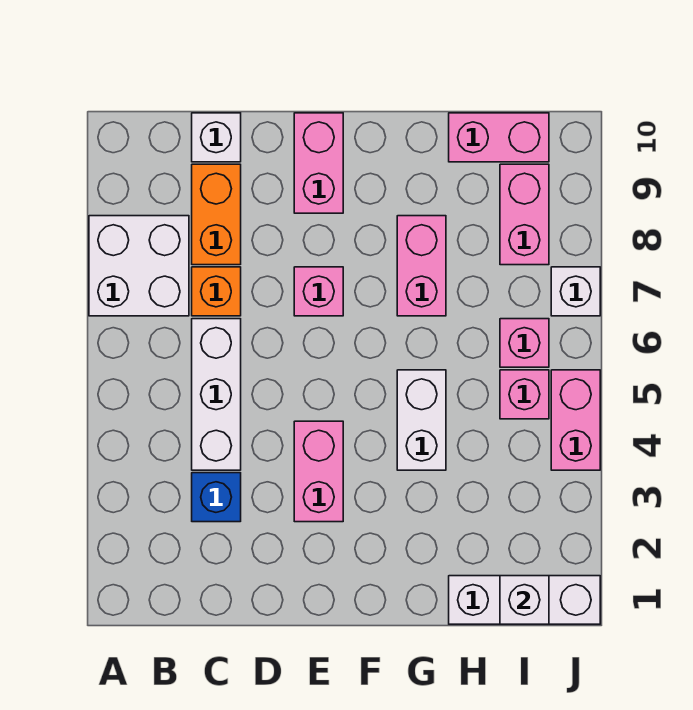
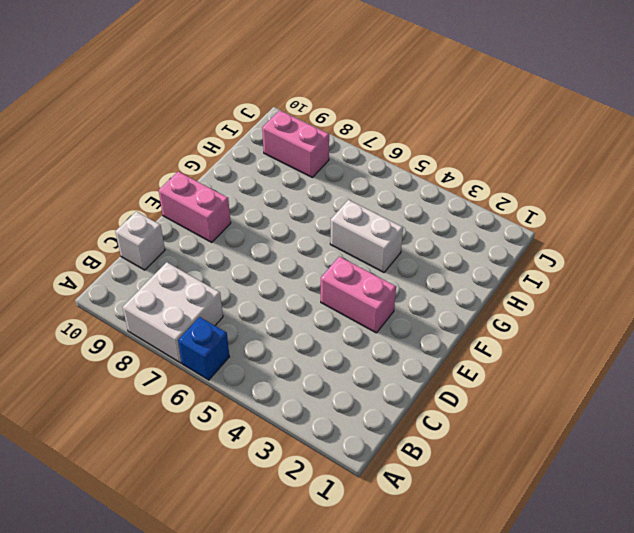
blue brick A6 level 1 -> blue brick C3 level 1
none -> white brick C4:C6 level 1
none -> orange brick C7 level 1
none -> orange brick C8:C9 level 1

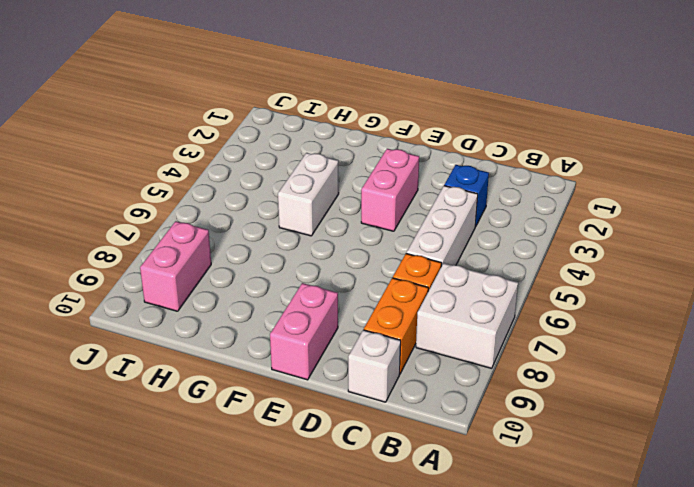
none -> pink brick E7 level 1
none -> pink brick G7:G8 level 1
none -> white brick H1:J1 level 1

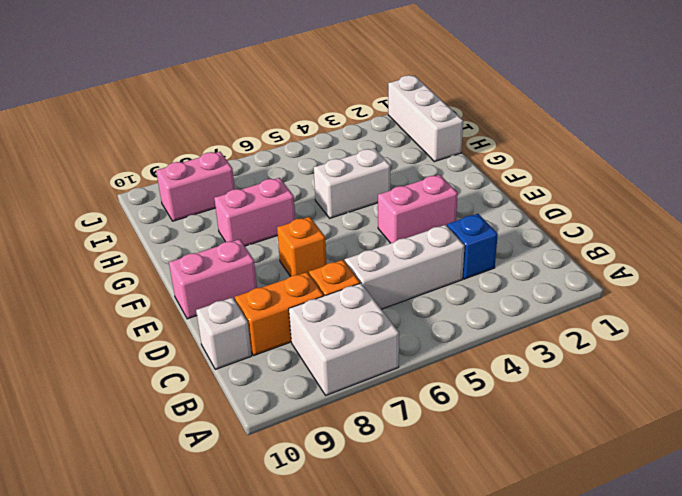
orange brick E7 level 1 -> pink brick E7 level 1
none -> pink brick H10:I10 level 1
none -> pink brick I5 level 1
none -> pink brick I6 level 1

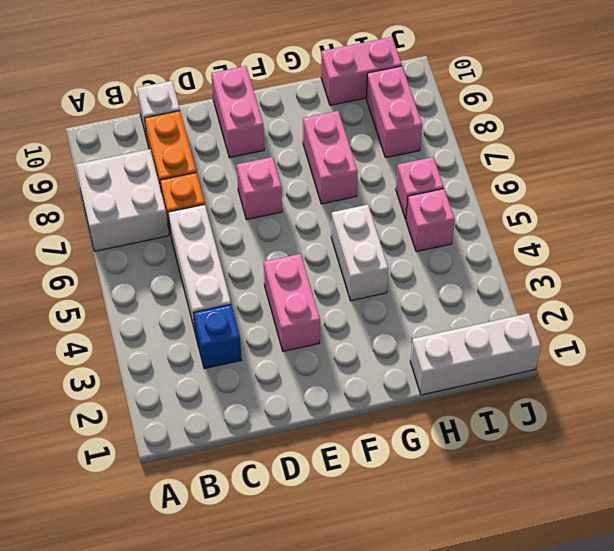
none -> pink brick J4:J5 level 1
none -> white brick J7 level 1
none -> white brick I1 level 2

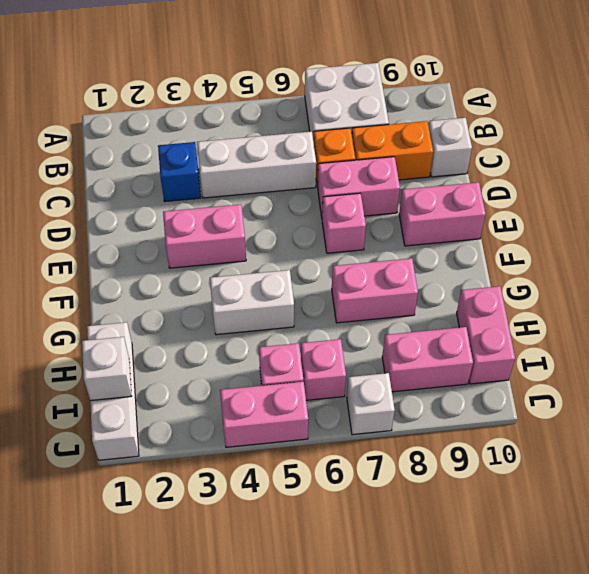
pink brick D7:D8 level 1 -> none

